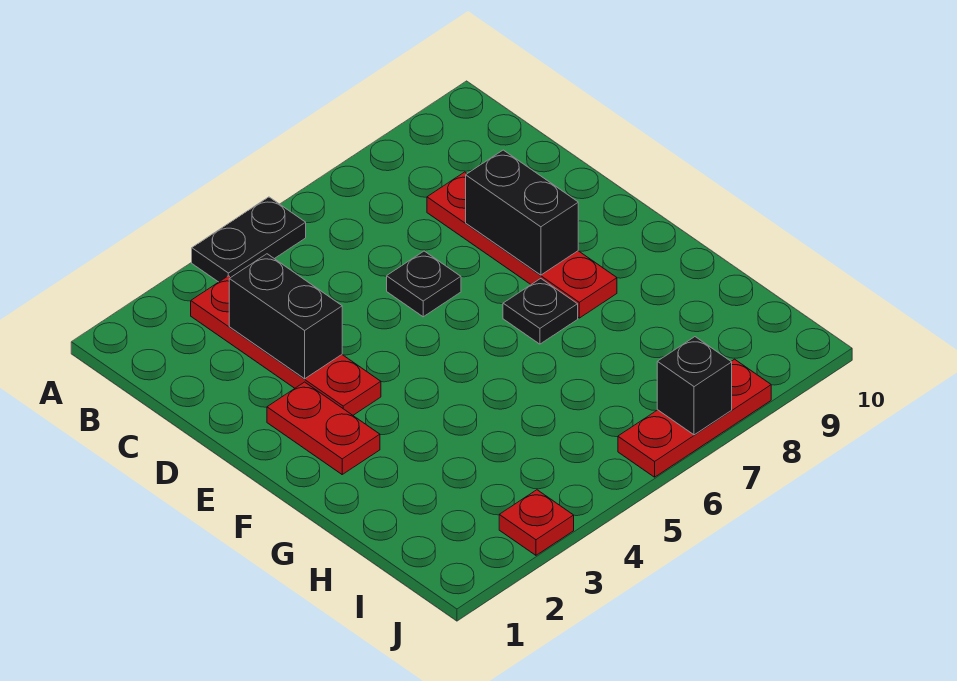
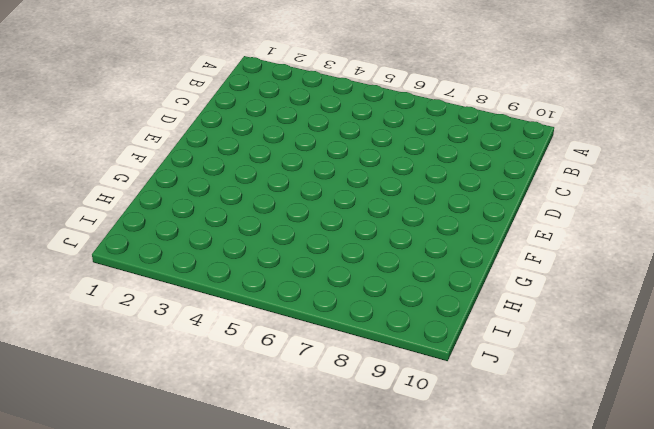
none -> black plate A4:A5 level 1
none -> red plate B3:E3 level 1

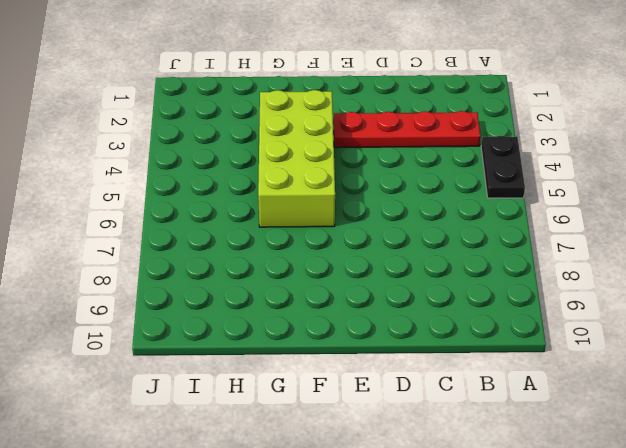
lime brick F3:G6 level 1 -> none
none -> red plate C8:F8 level 1
none -> black plate D6 level 1

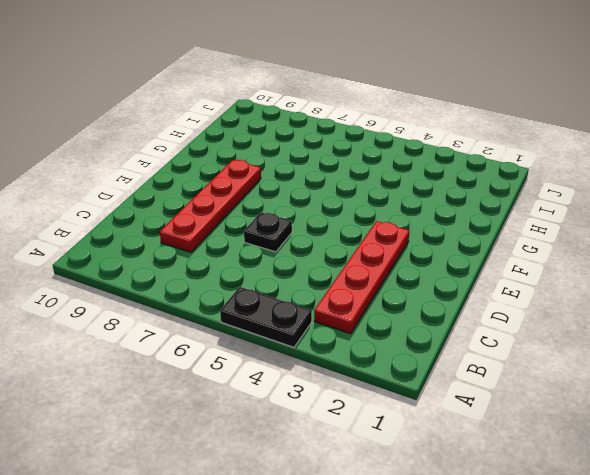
none -> red plate E2:F2 level 1
none -> black plate F7 level 1

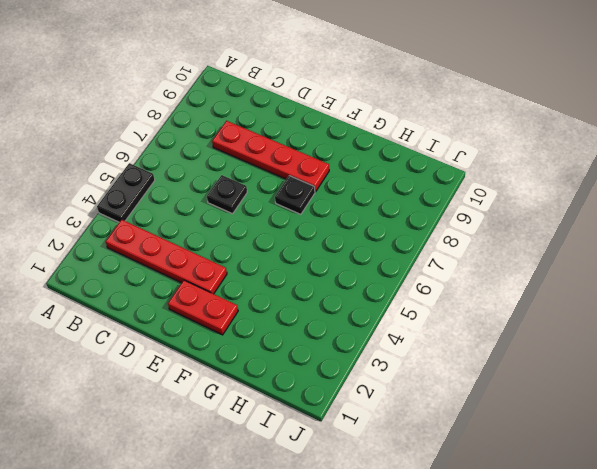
none -> red plate J3 level 1
none -> red plate J6:J8 level 1

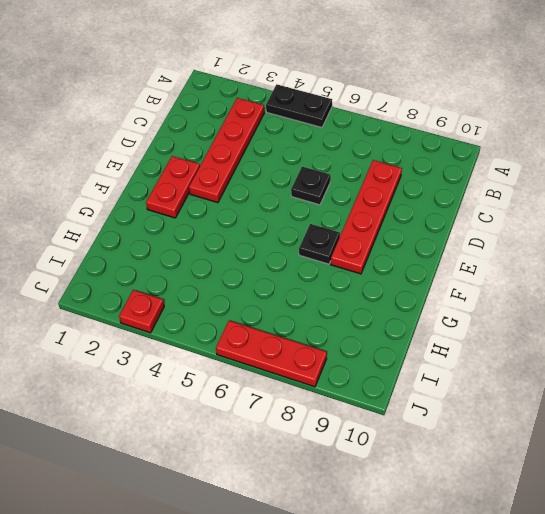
none -> black brick C3:D3 level 2
none -> black brick D8:E8 level 2

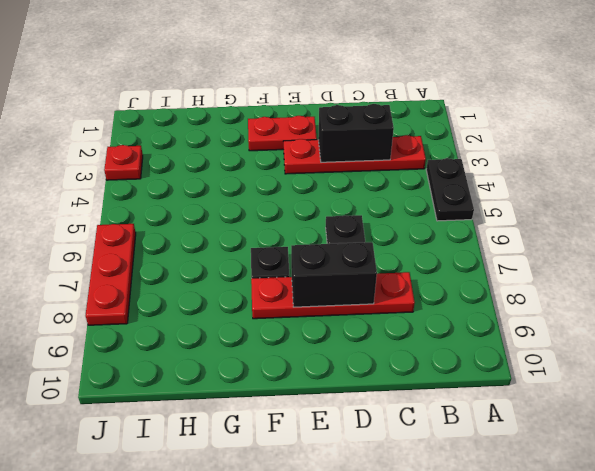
none -> black brick J7 level 2

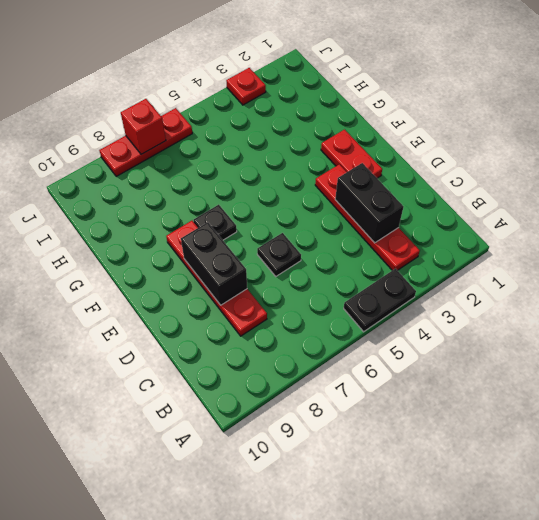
red brick J7 level 2 -> black brick J7 level 2

